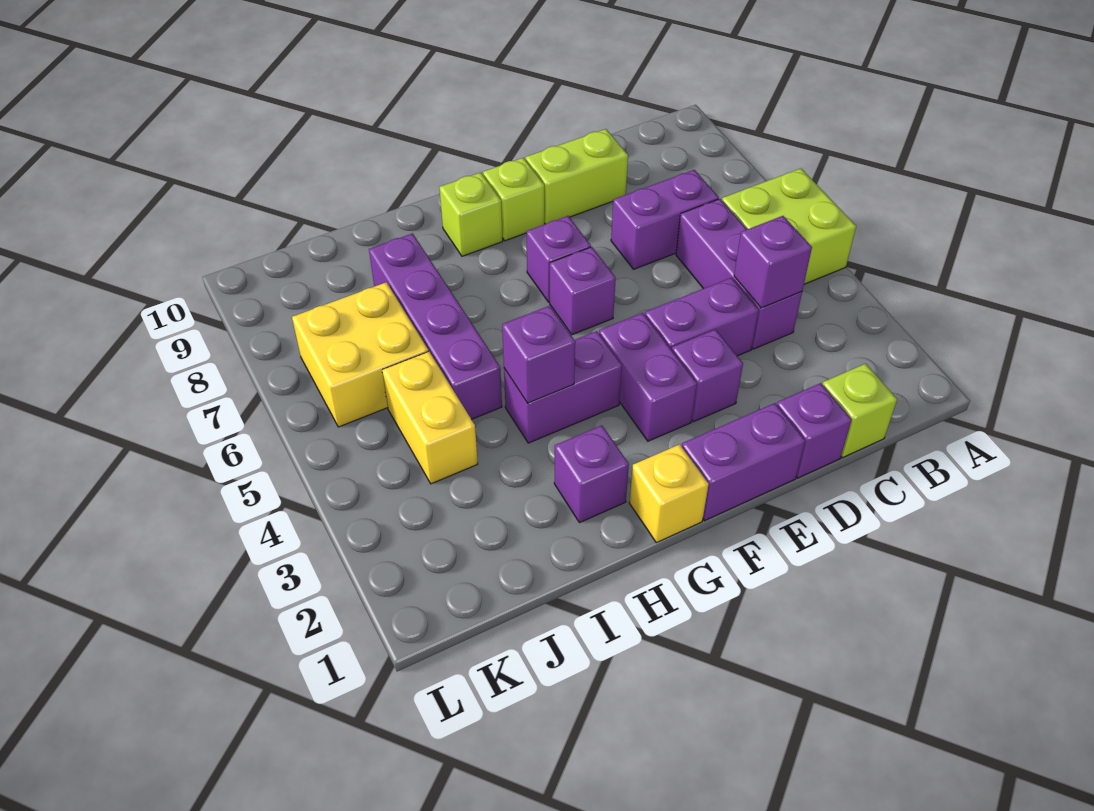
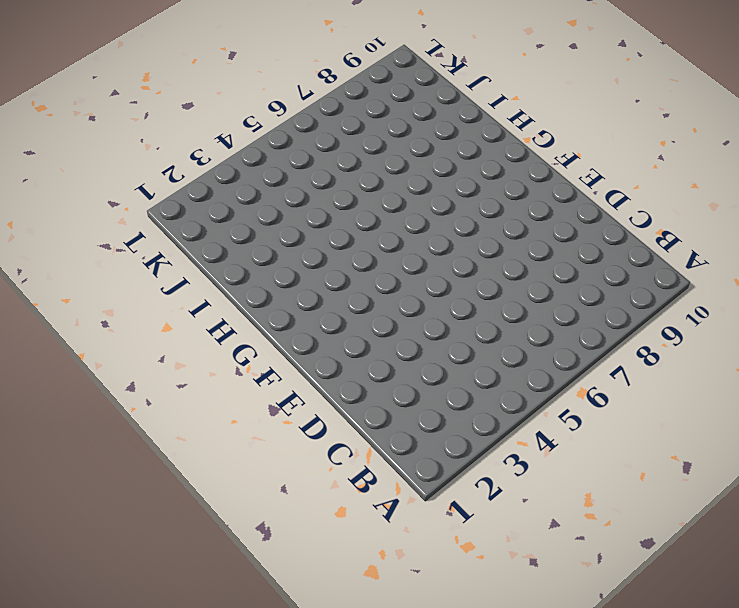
none -> lime brick A5:B6 level 1
none -> lime brick C1 level 1
none -> purple brick C4:C6 level 1

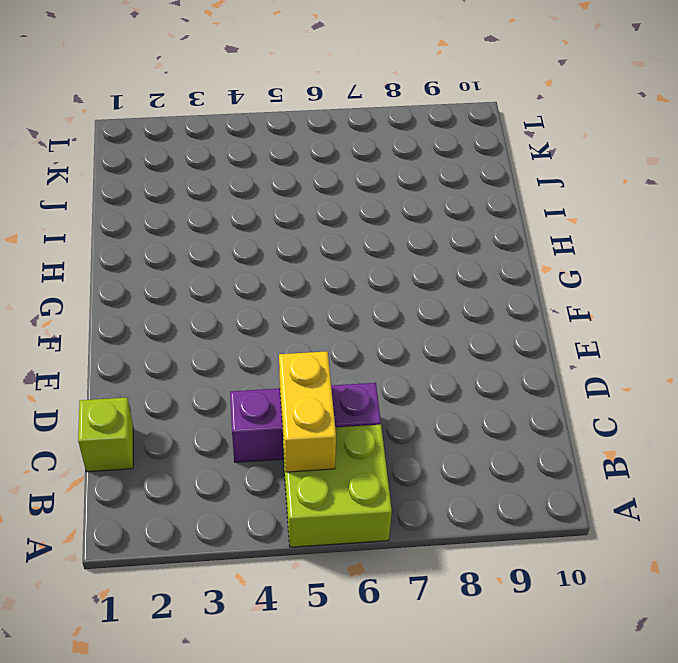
yellow brick B5:C5 level 2 -> yellow brick J4:J5 level 1
none -> purple brick C7:D7 level 1
none -> purple brick D1 level 1
none -> purple brick D4:E4 level 1

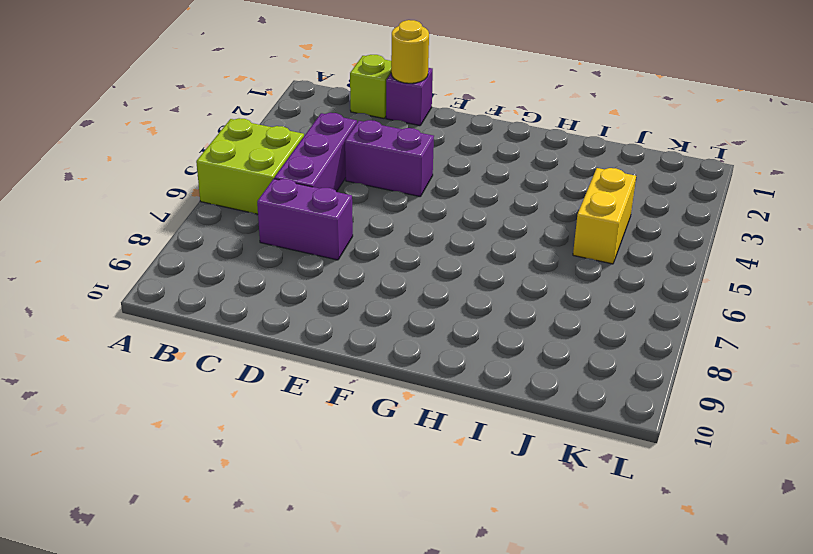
yellow round brick D1 level 2 -> none
none -> lime brick D9:E9 level 1
none -> purple brick E1:F1 level 1
none -> purple brick E3 level 1

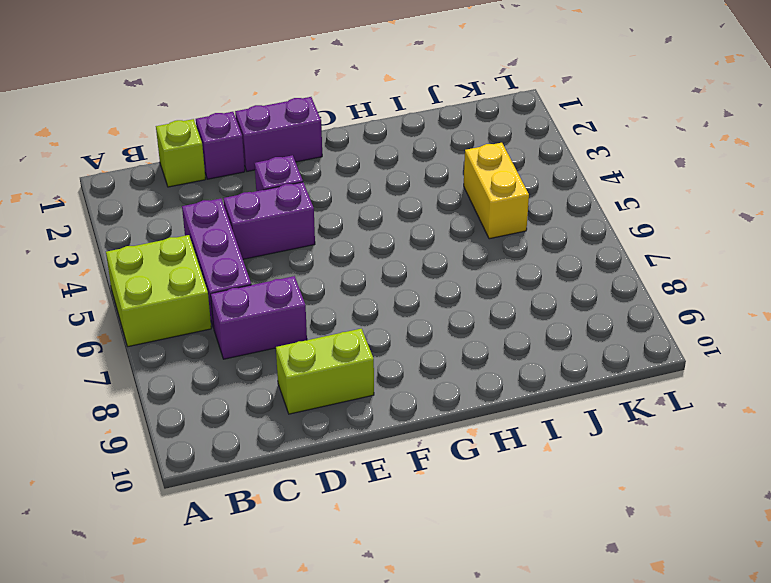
none -> purple brick F3:F4 level 1
none -> purple brick F6 level 1
none -> purple brick F7 level 1

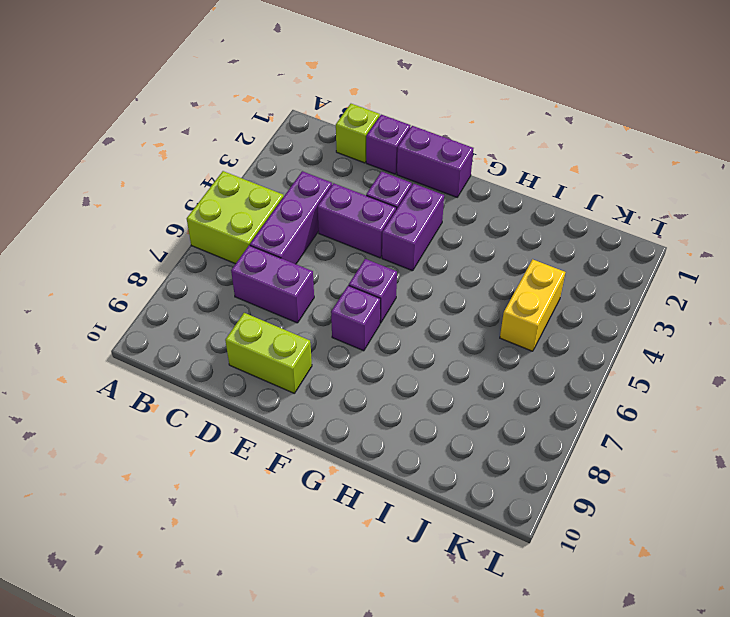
none -> lime brick F9 level 1
none -> yellow brick G1 level 1
none -> purple brick G4:H4 level 1

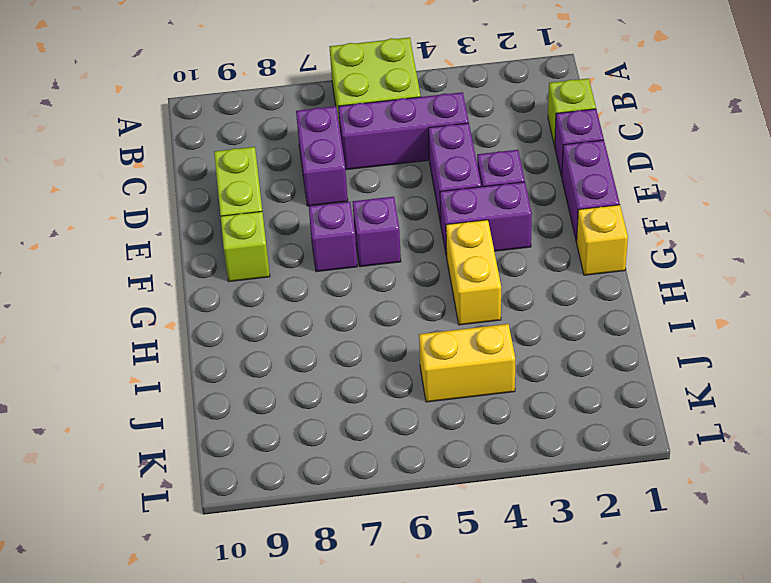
yellow brick G4:H4 level 1 -> purple brick G4:H4 level 1
none -> lime brick G9 level 1
none -> purple brick H2 level 1
none -> purple brick I5:I8 level 1

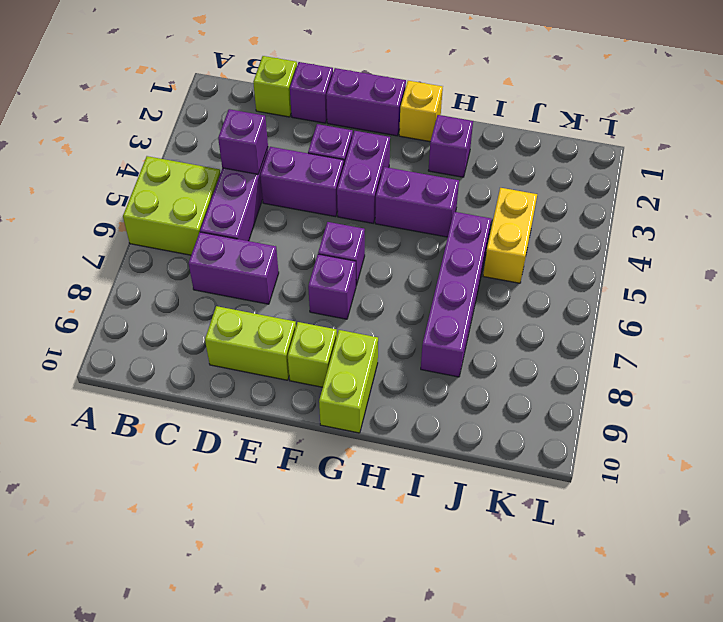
lime brick G9:G10 level 1 -> lime brick G9 level 1
none -> yellow brick J6:K7 level 1
none -> purple brick H4 level 2

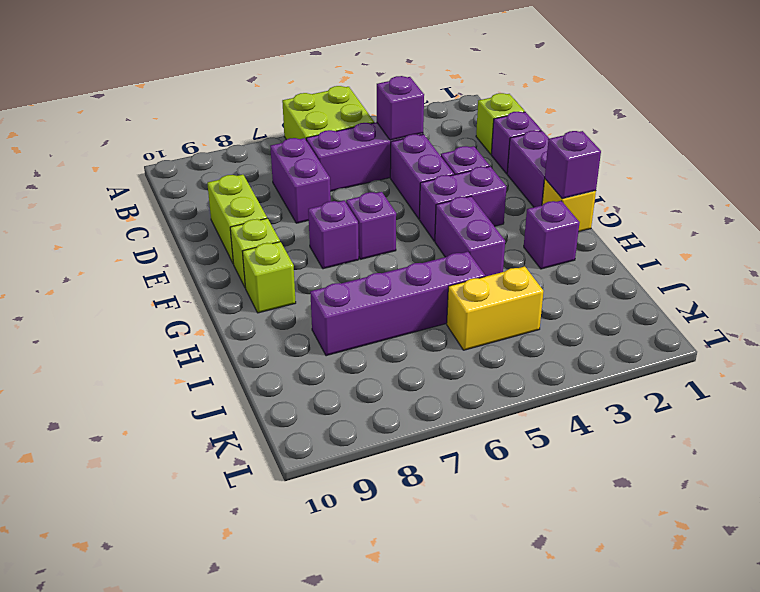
purple brick G1 level 2 -> purple brick H4 level 2
none -> yellow brick J6:K7 level 1

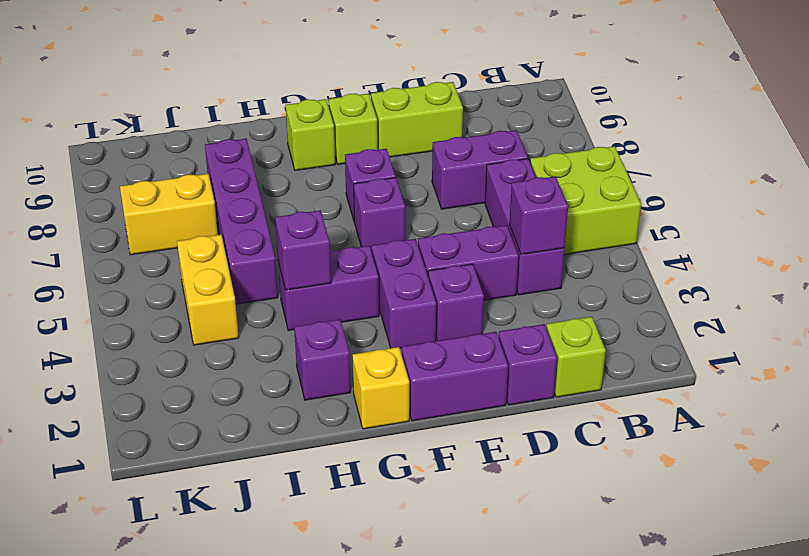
yellow brick J7:K7 level 1 -> yellow brick J6:K7 level 1

